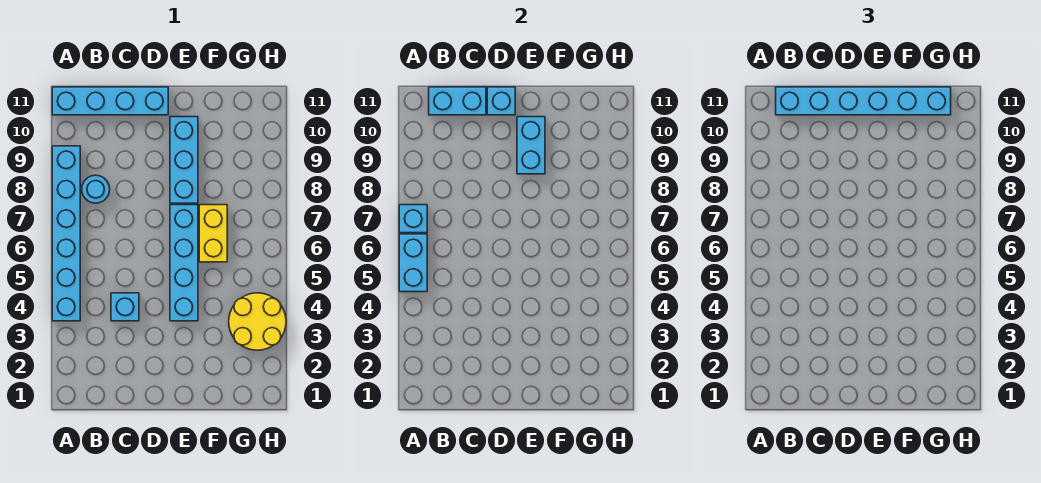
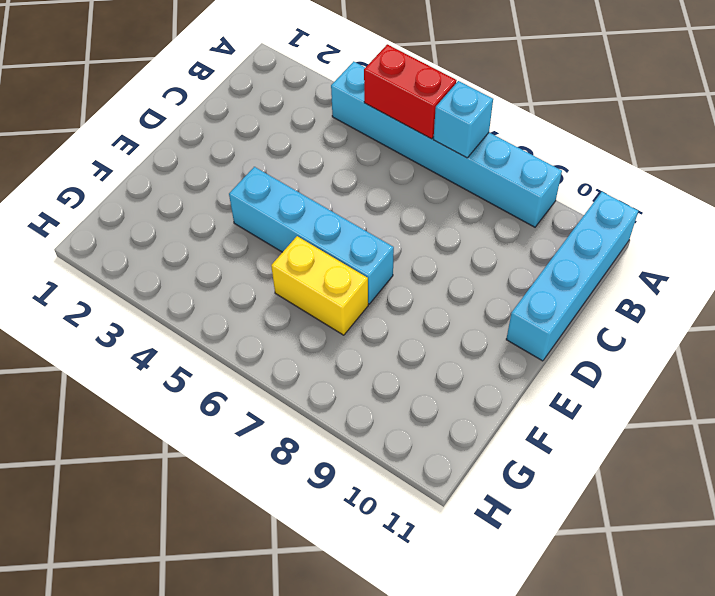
red brick A5:A6 level 2 -> cyan brick A5:A6 level 2
none -> cyan round brick B8 level 1
none -> cyan brick C4 level 1
none -> cyan brick E8:E10 level 1

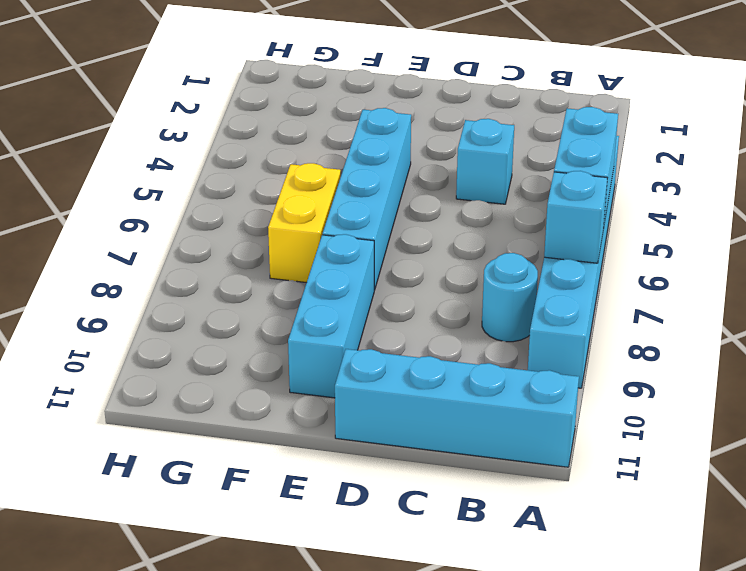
none -> yellow round brick G3:H4 level 1
none -> cyan brick B11:C11 level 2
none -> cyan brick D11 level 2

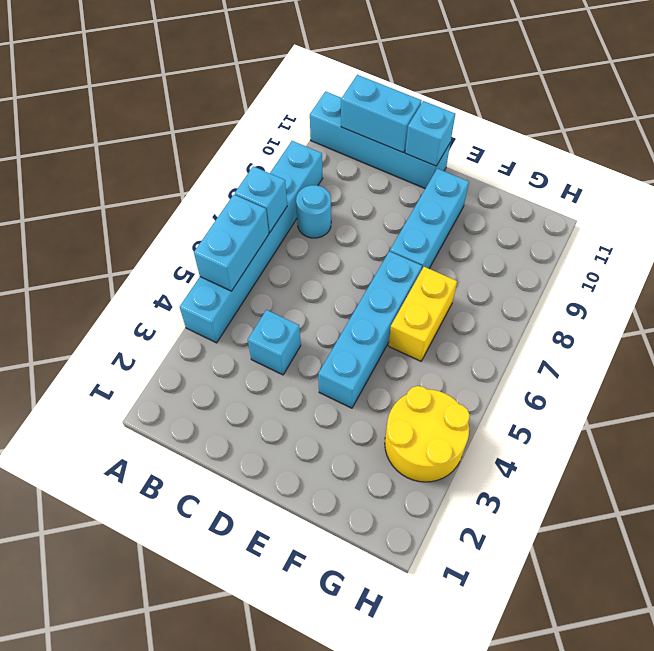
none -> cyan brick E9:E10 level 2
none -> cyan brick B11:G11 level 3

